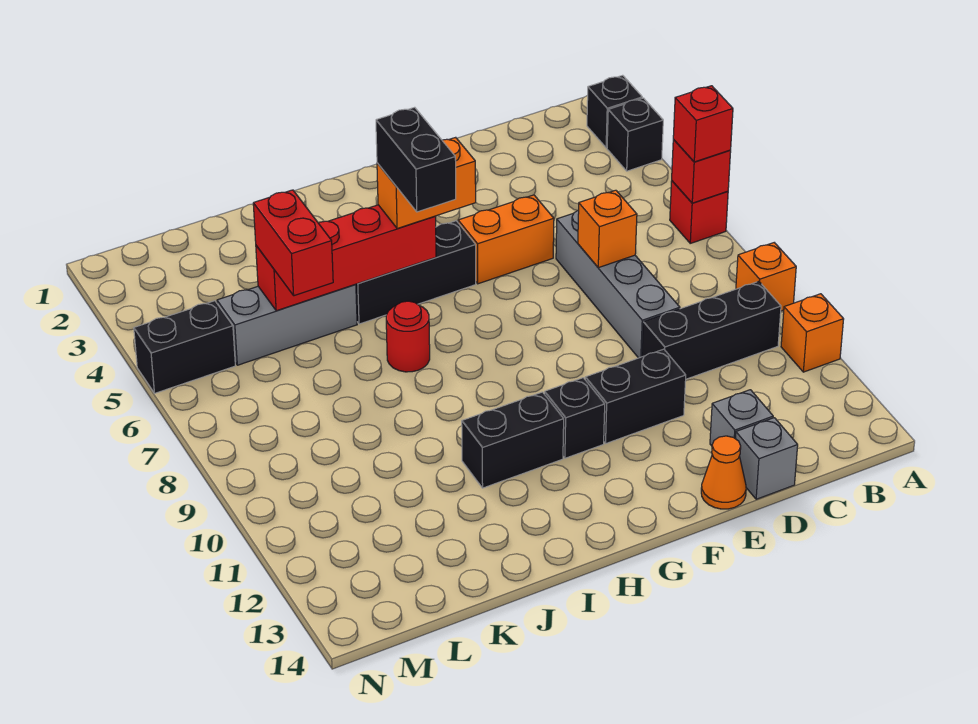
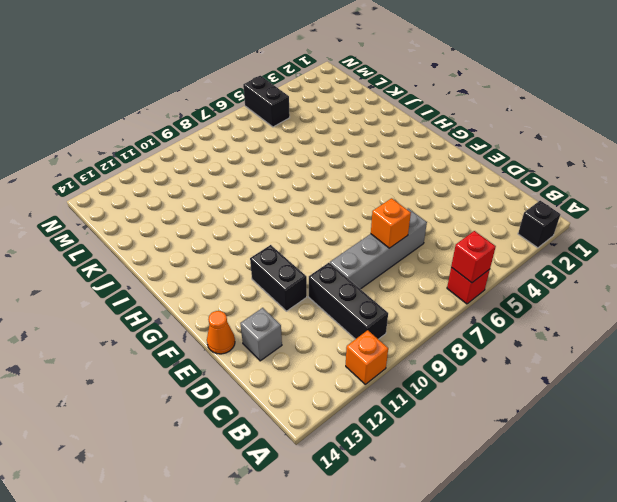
none -> black brick A3 level 1
none -> orange brick A9 level 1
none -> grey brick D14 level 1

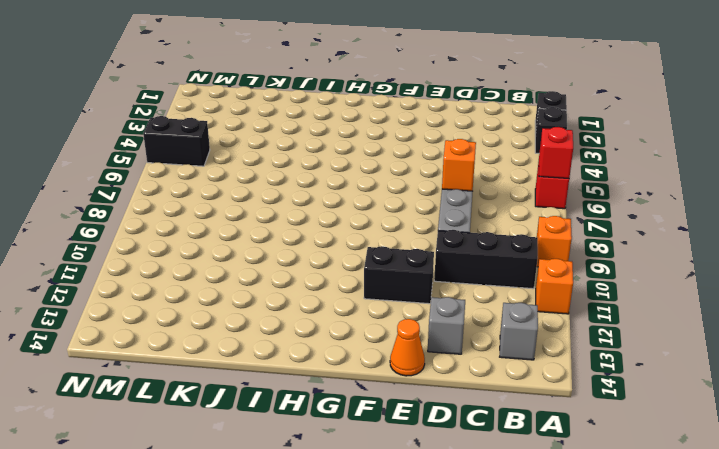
grey brick B13 level 1 -> grey brick D14 level 1
none -> orange brick E5:F5 level 1
none -> black brick G5:I5 level 1
none -> black brick G11 level 1

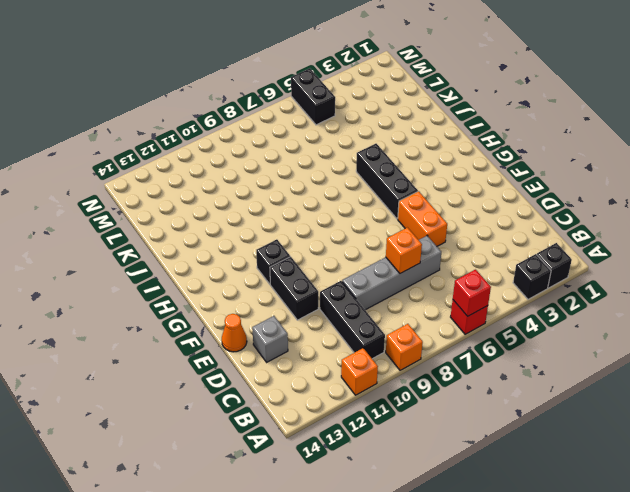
none -> grey brick D14 level 1
none -> black brick H11:I11 level 1
none -> red round brick I7 level 1

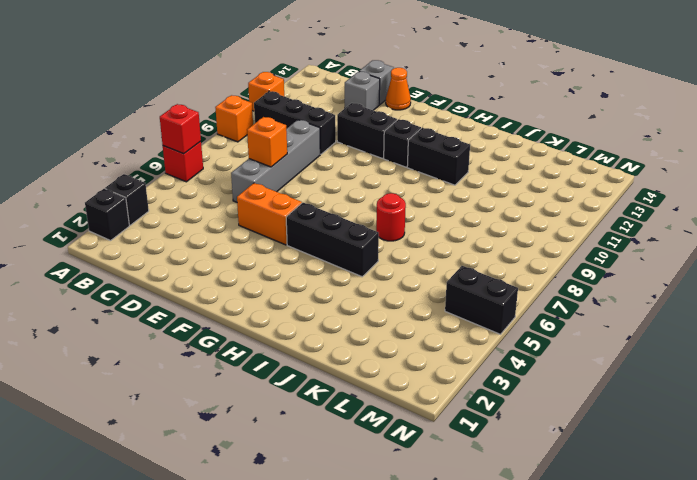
none -> grey brick J5:L5 level 1
none -> red brick H5:K5 level 2
none -> red brick A6 level 3

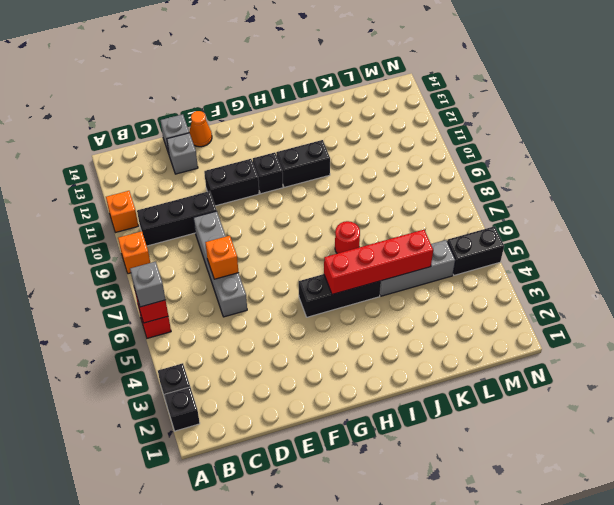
grey brick A6 level 3 -> red brick A6 level 3
none -> orange brick E5:F5 level 1
none -> orange brick G5:H5 level 3
none -> red brick K5:K6 level 3

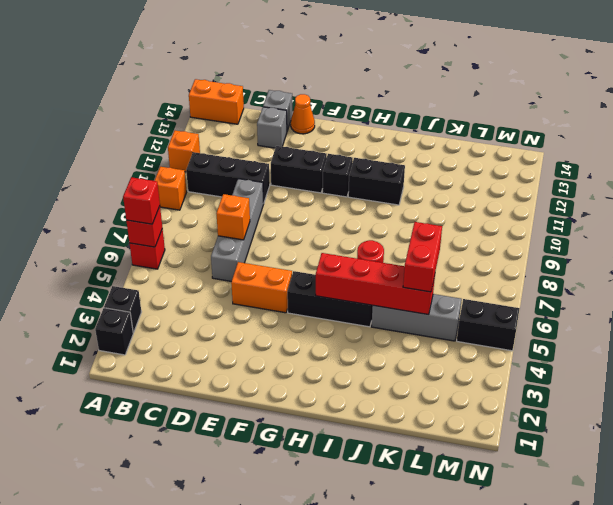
orange brick A14:B14 level 1 -> orange brick G5:H5 level 3
none -> black brick H5:H6 level 4

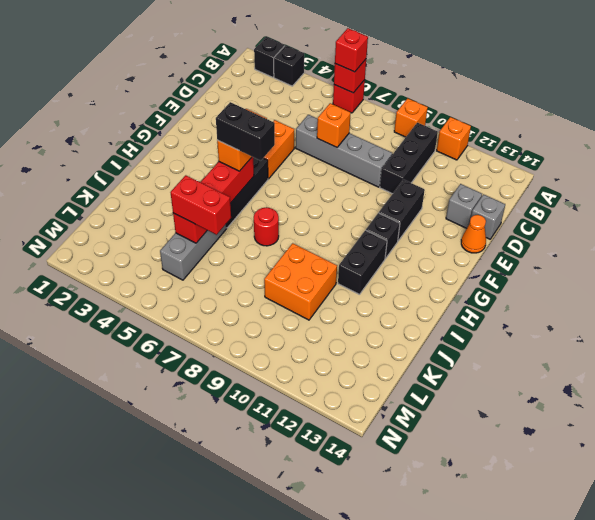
orange brick J9:K10 level 1 -> none
none -> black brick M5:N5 level 1

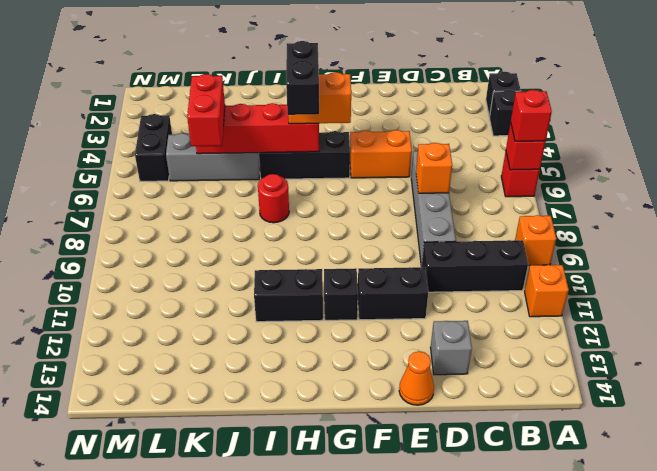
black brick M4:M5 level 1 -> black brick M5:N5 level 1
none -> grey brick D14 level 1

